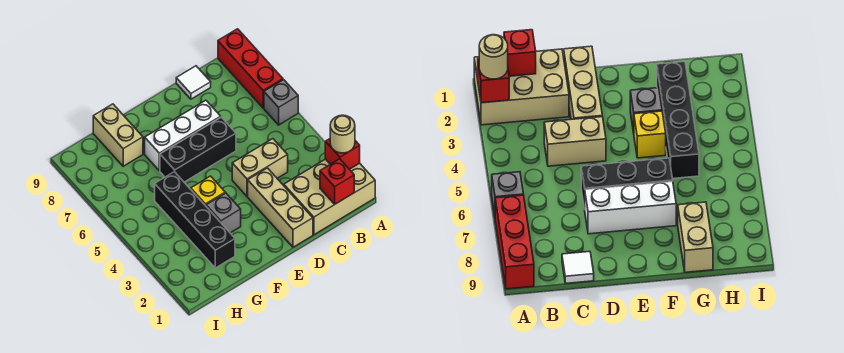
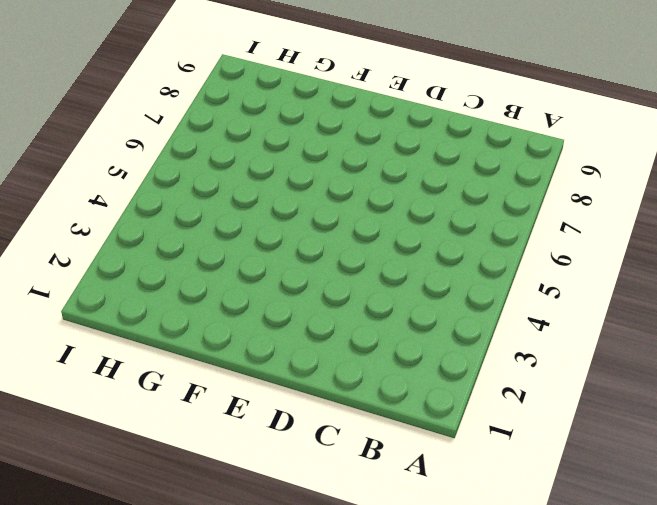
none -> tan brick A1:C2 level 1
none -> grey brick A6 level 1
none -> red brick A7:A9 level 1

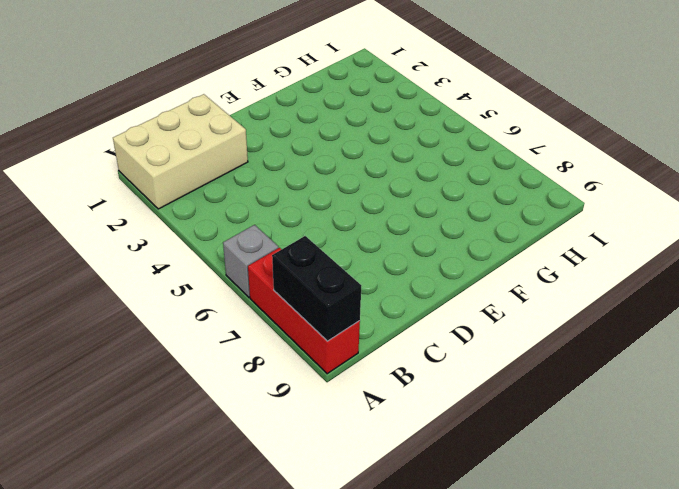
black brick A8:A9 level 2 -> none
none -> tan brick C4:D4 level 1
none -> white tile C9 level 1
none -> tan brick D1:D3 level 1

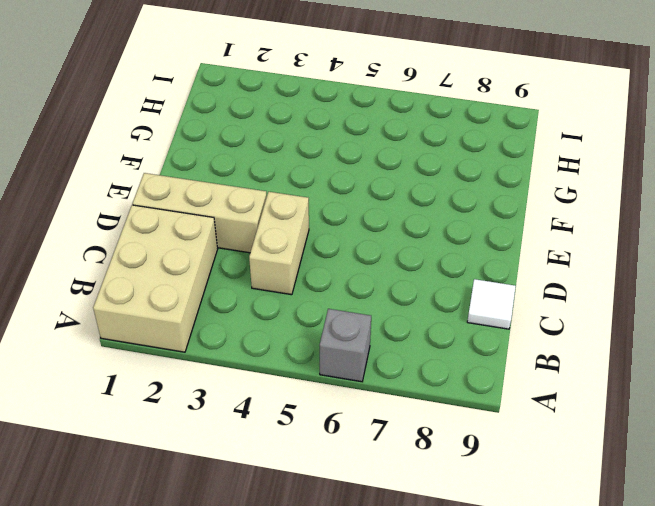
none -> red brick A7:A9 level 1
none -> black brick D6:F6 level 1
none -> white brick D7:F7 level 1

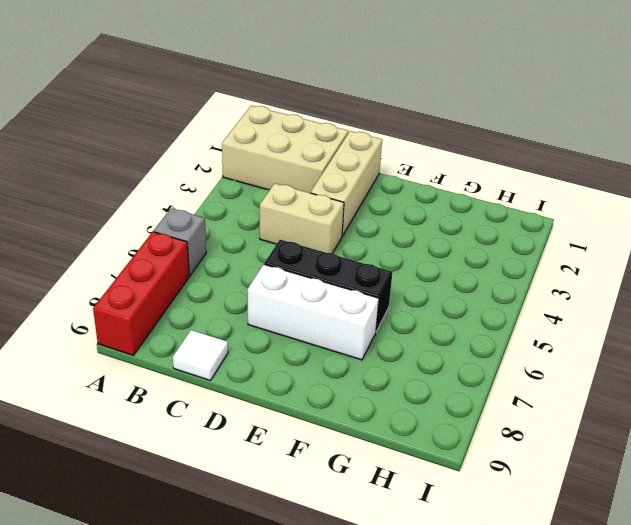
none -> grey brick F3 level 1
none -> yellow brick F4 level 1
none -> black brick G2:G5 level 1

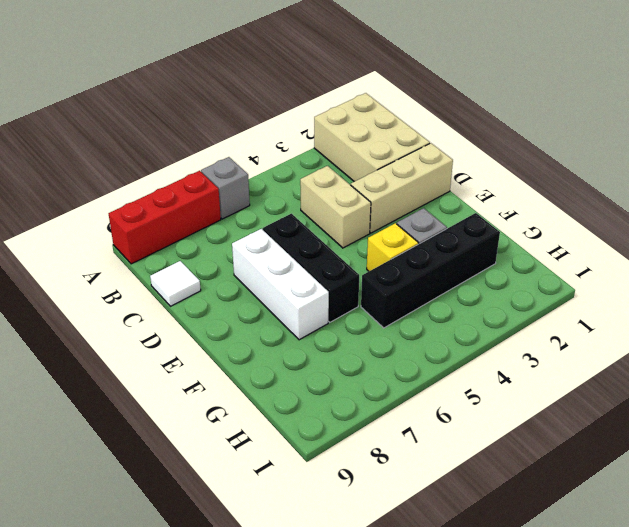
none -> tan brick G8:G9 level 1
none -> red brick A2 level 2
none -> red brick B1 level 2

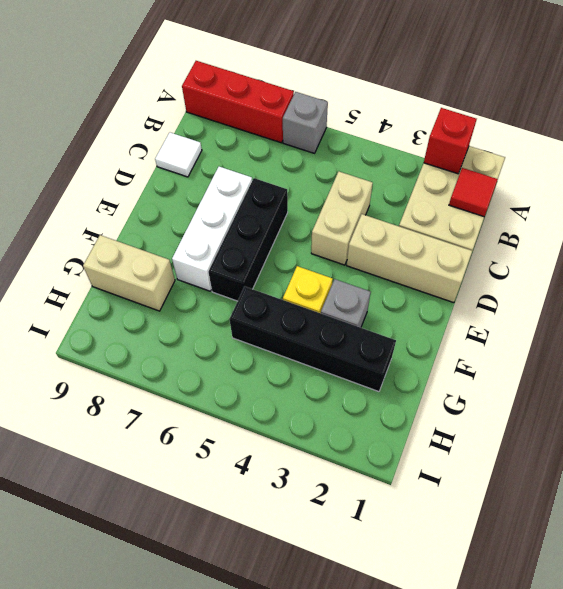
red tile B1 level 2 -> red brick B1 level 2
none -> tan round brick A2 level 3

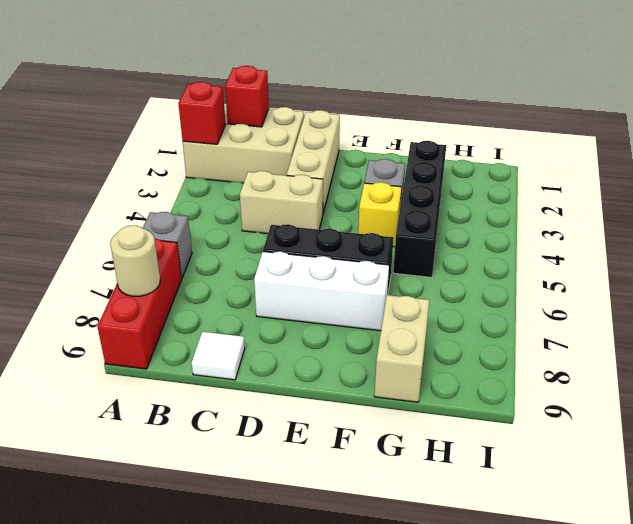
tan round brick A8 level 2 -> tan round brick A2 level 3

